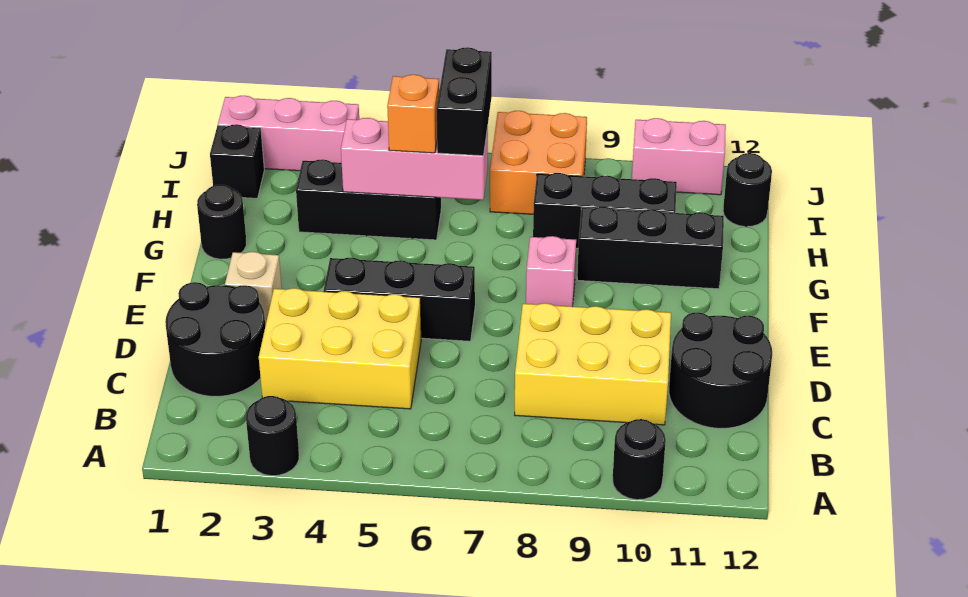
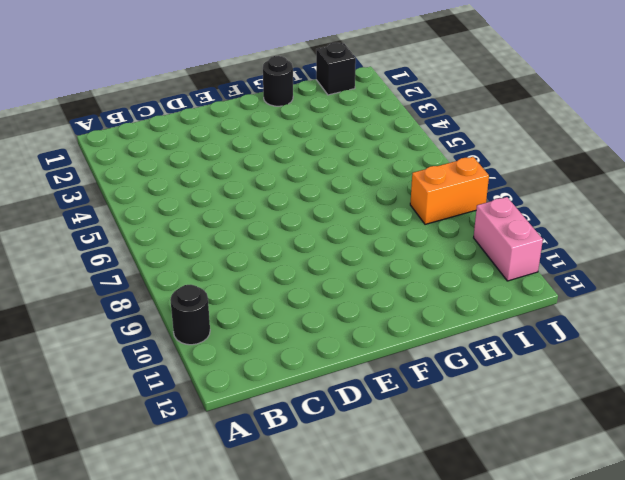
orange brick I8:J8 level 1 -> orange brick I7:J8 level 1
none -> black round brick A3 level 1
none -> black round brick C1:D2 level 1
none -> yellow brick C3:D5 level 1

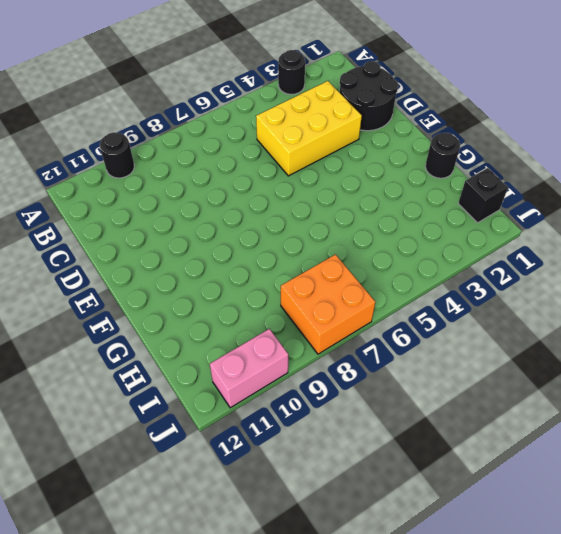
none -> yellow brick C8:D10 level 1
none -> black round brick C11:D12 level 1
none -> tan brick E2 level 1

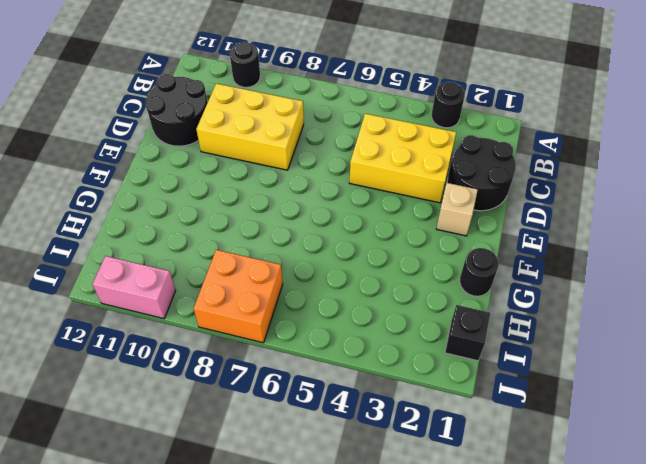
none -> black brick E4:E6 level 1
none -> pink brick F8 level 1
none -> black brick G9:G11 level 1

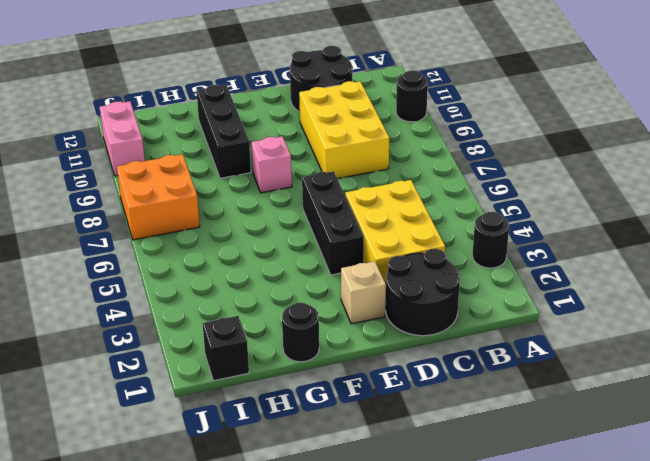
none -> black brick H3:H5 level 1
none -> black brick H8:H10 level 1
none -> black round brick I12 level 1

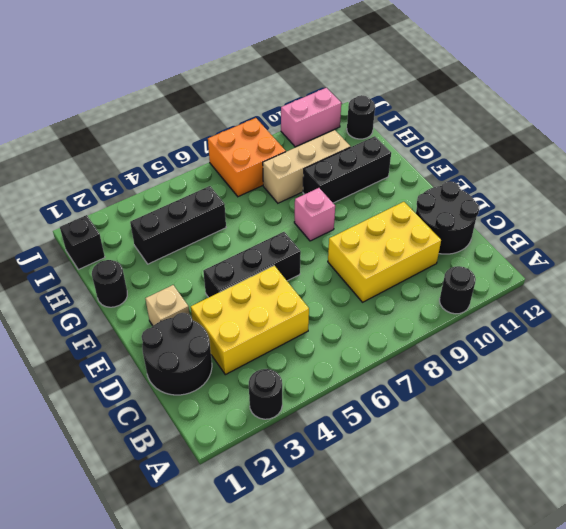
tan brick H8:H10 level 1 -> black brick H8:H10 level 1
none -> pink brick J1:J3 level 1
none -> pink brick H4:H6 level 2
none -> orange brick H5 level 3

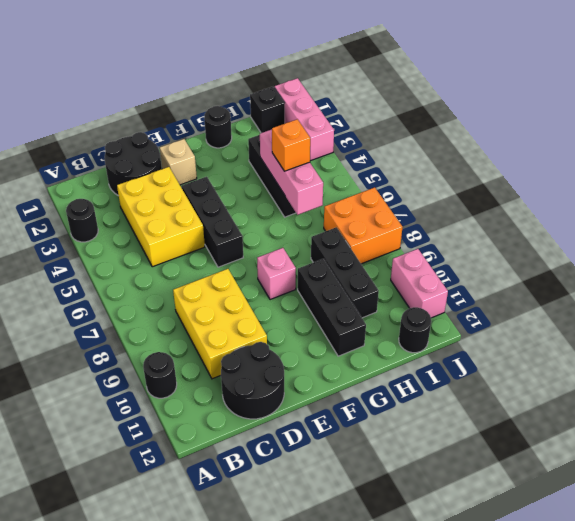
none -> black brick H6:I6 level 3

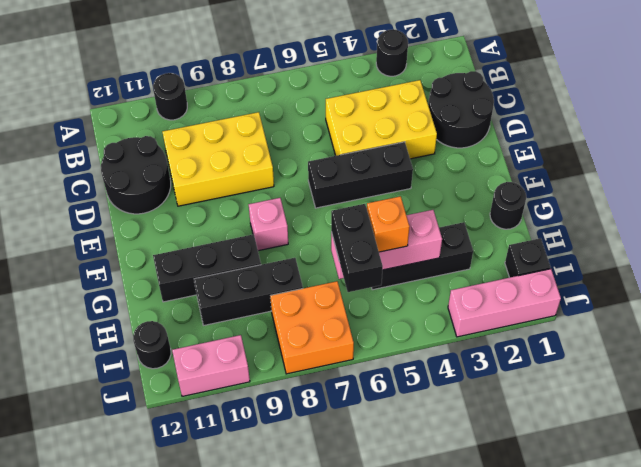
none -> tan brick E2 level 1

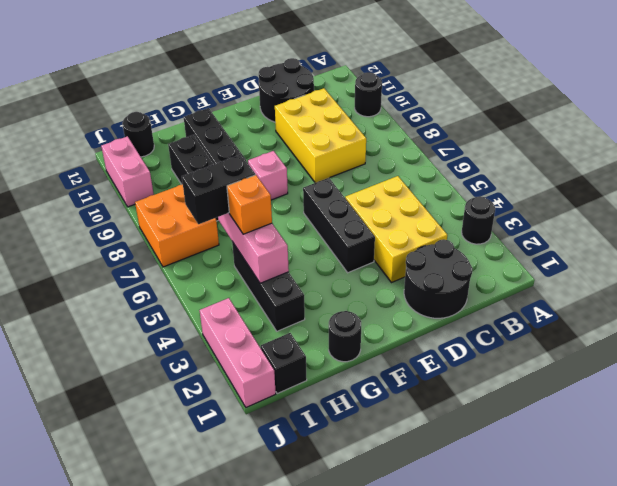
none -> tan brick E2 level 1

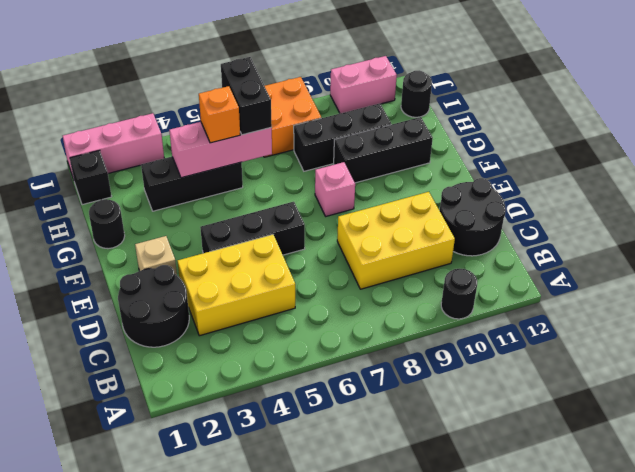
none -> black round brick A3 level 1

